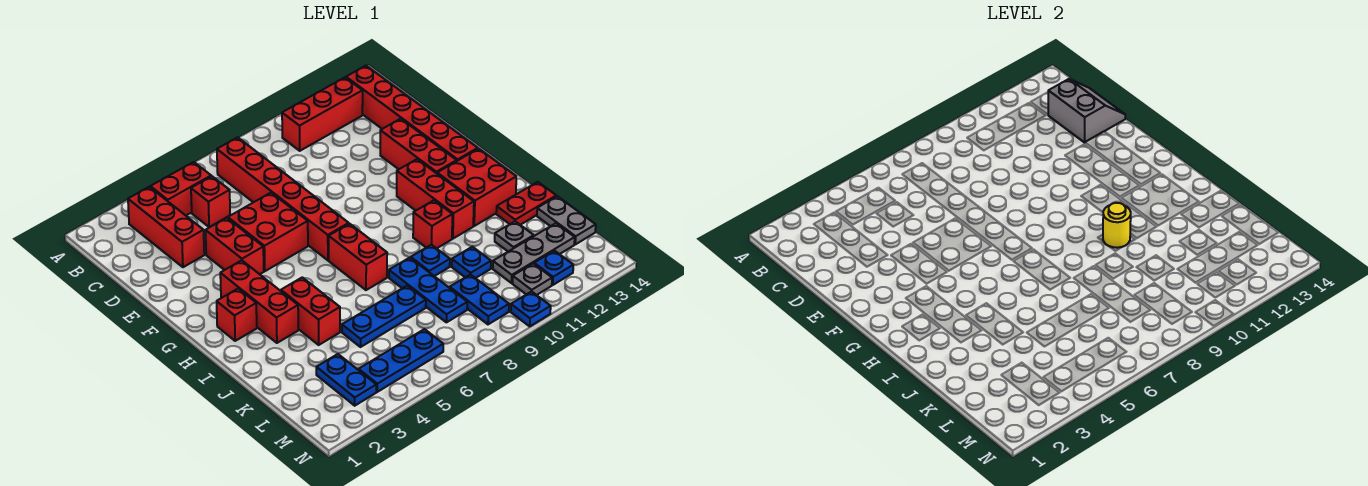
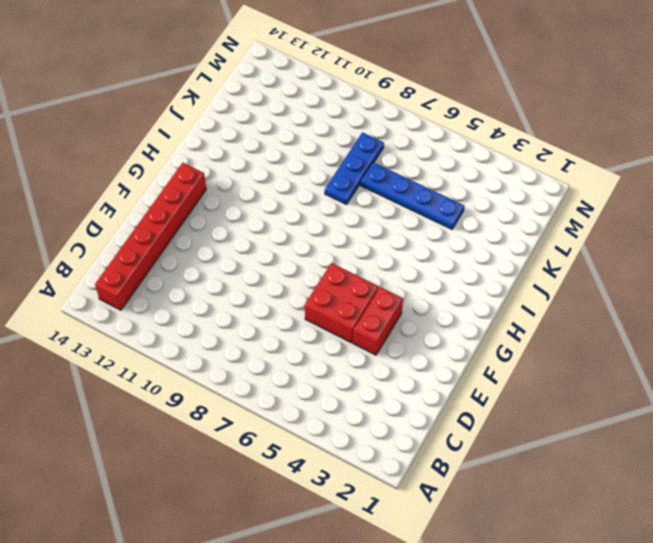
blue plate K4:K7 level 1 -> blue plate K5:K7 level 1
none -> red brick B3:D3 level 1
none -> red brick B4:B5 level 1
none -> red brick B7:G7 level 1
none -> red brick B10:B12 level 1

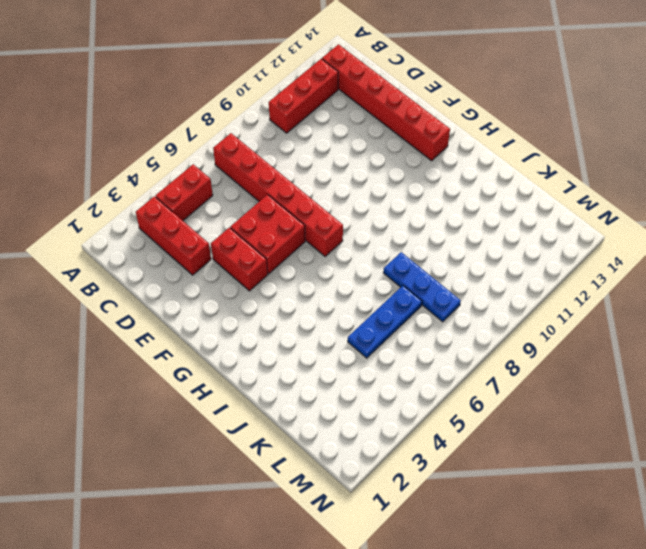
none -> red brick C5 level 1
none -> red brick E12:G12 level 1
none -> red brick G3:I3 level 1
none -> red brick G11:I11 level 1

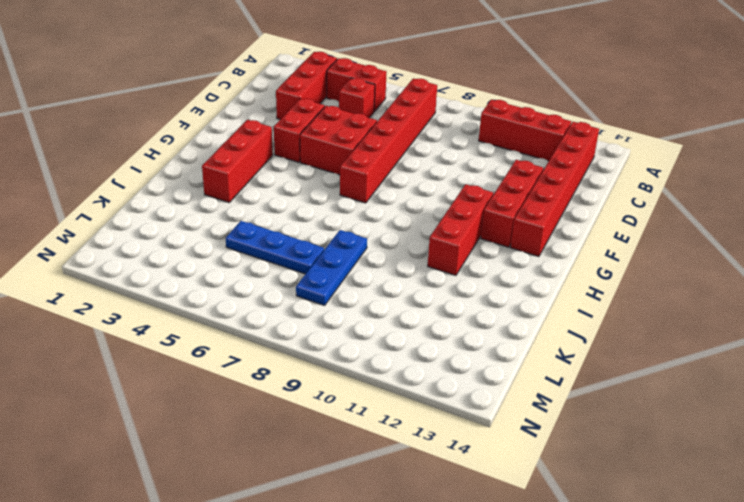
none -> red brick H2 level 1
none -> red brick H7:I7 level 1
none -> red brick H12:I13 level 1
none -> red brick I4:J4 level 1

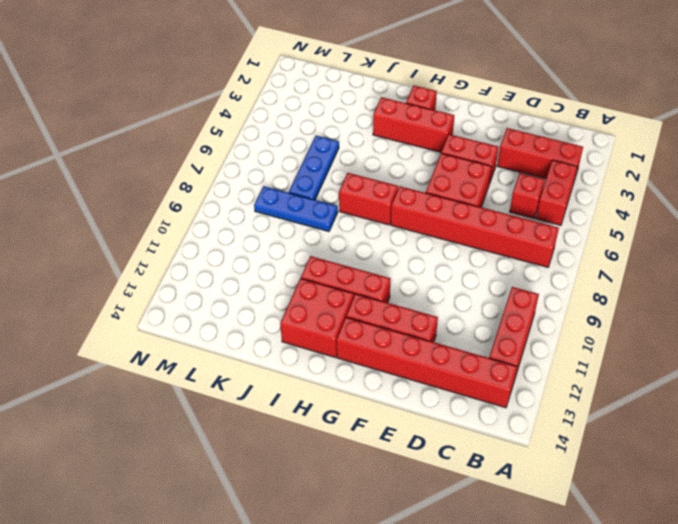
none -> red brick I4:J4 level 1
none -> red brick I10 level 1
none -> blue plate J9 level 1
none -> red plate J13:J14 level 1

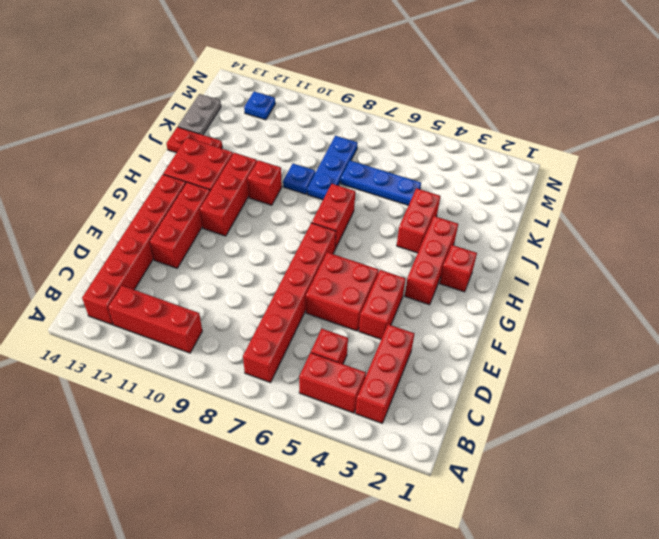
none -> blue plate K10 level 1
none -> grey plate K12 level 1
none -> blue plate L3:M3 level 1
none -> blue plate L9:M9 level 1

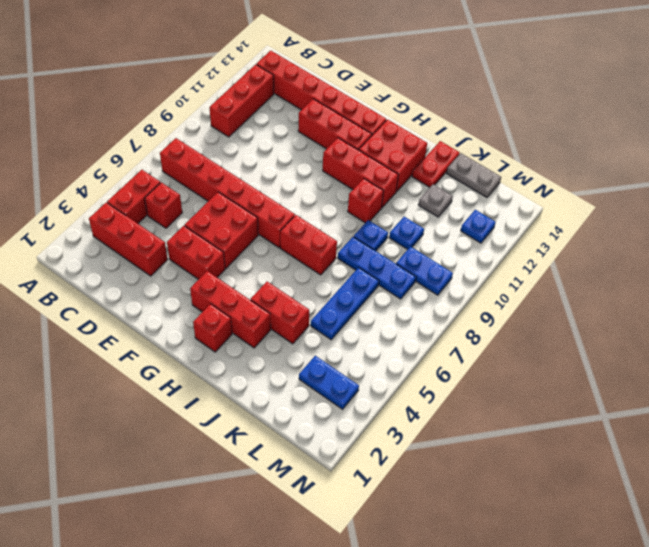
none -> grey plate L11:L13 level 1
none -> blue plate M4:M6 level 1
none -> grey plate M11 level 1
none -> blue plate N10 level 1

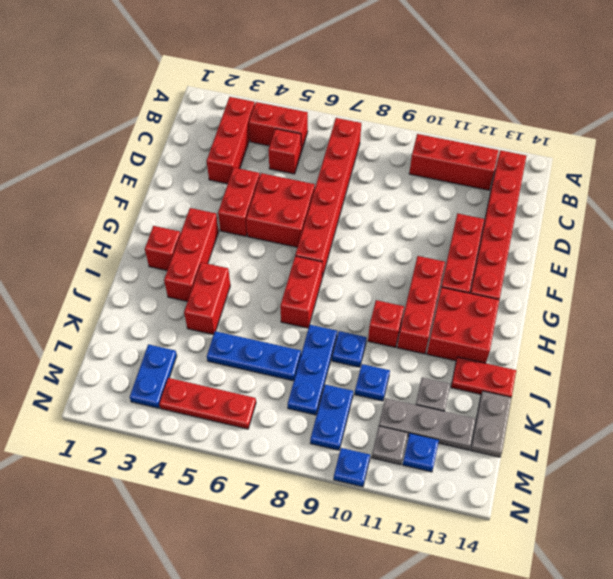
red plate M4:M6 level 1 -> blue plate M4:M6 level 1
none -> grey slope C13:D14 level 2 top 13
none -> yellow round brick I10 level 2

